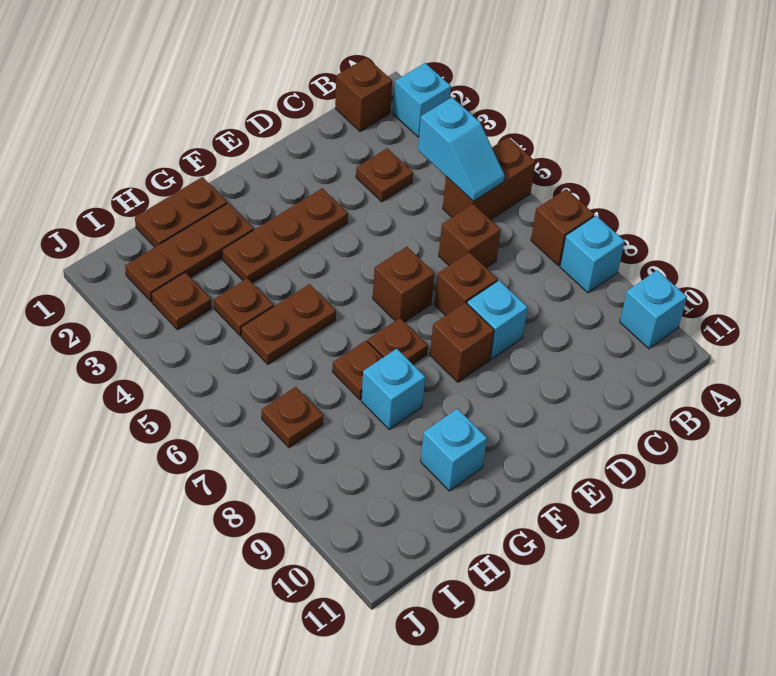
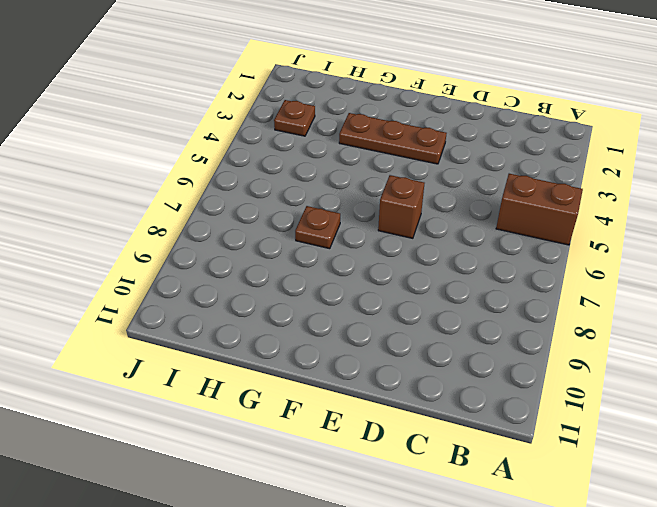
none -> cyan brick A2 level 1
none -> brown brick A7 level 1
none -> cyan brick A8 level 1

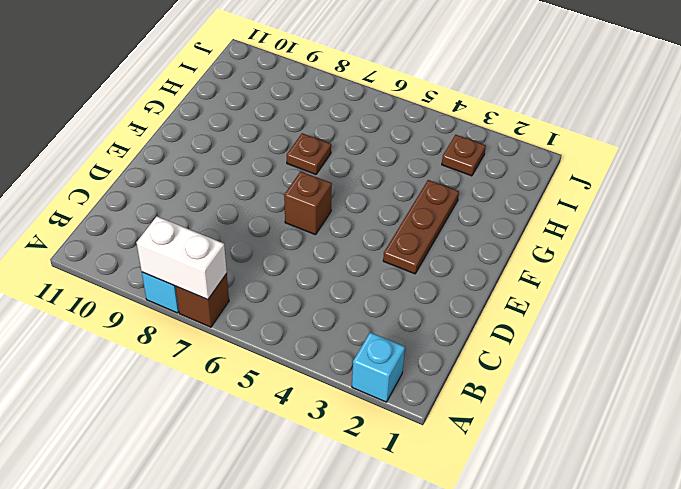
white brick A7:A8 level 2 -> none
none -> brown brick A5:B5 level 1
none -> cyan brick A10 level 1
none -> brown brick B1 level 1

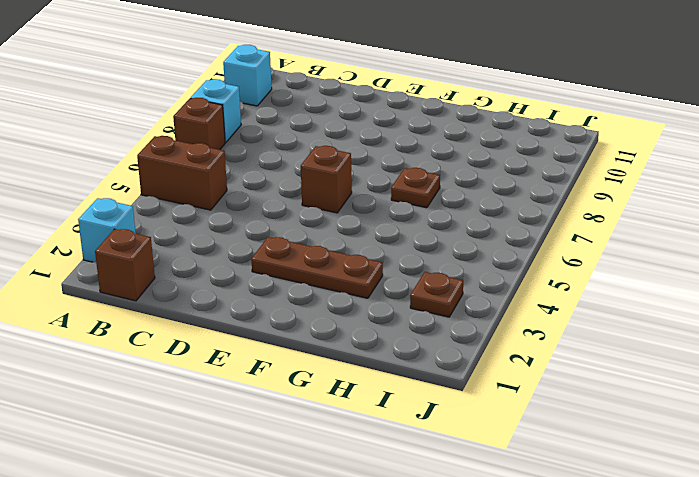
none -> brown plate C3 level 1
none -> brown brick C6 level 1
none -> brown brick D7 level 1

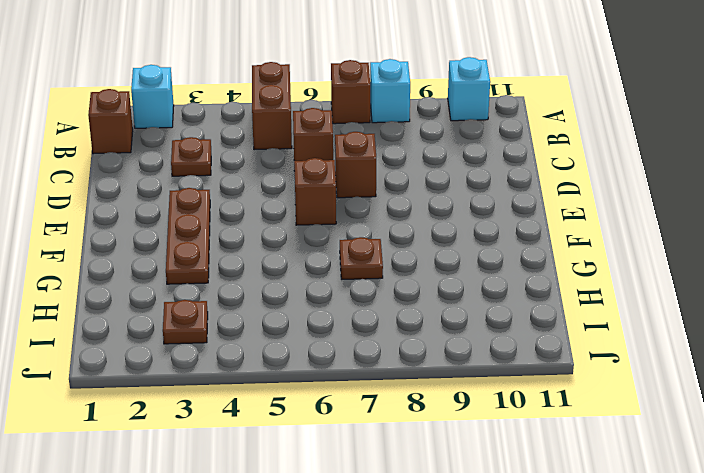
none -> cyan brick D8 level 1
none -> brown brick E8 level 1
none -> brown plate F7 level 1

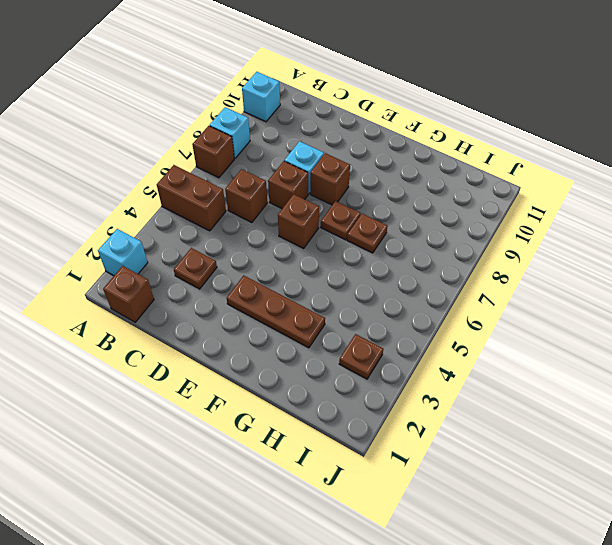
none -> brown plate G1:H1 level 1
none -> brown plate G2:I2 level 1
none -> brown plate G5:H5 level 1

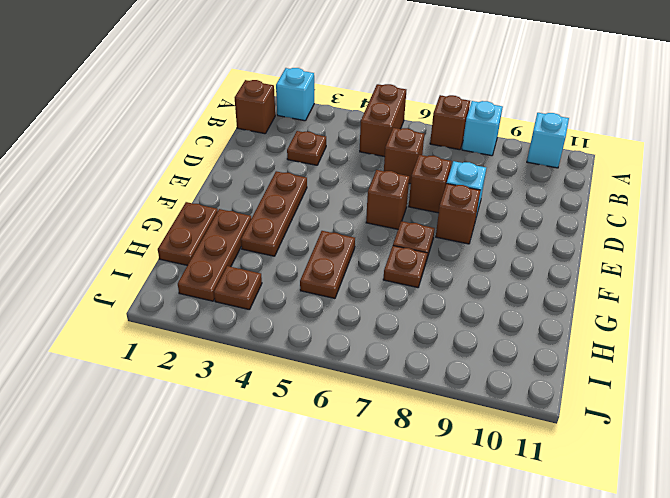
none -> cyan brick G8 level 1
none -> cyan brick G10 level 1
none -> brown plate H4 level 1

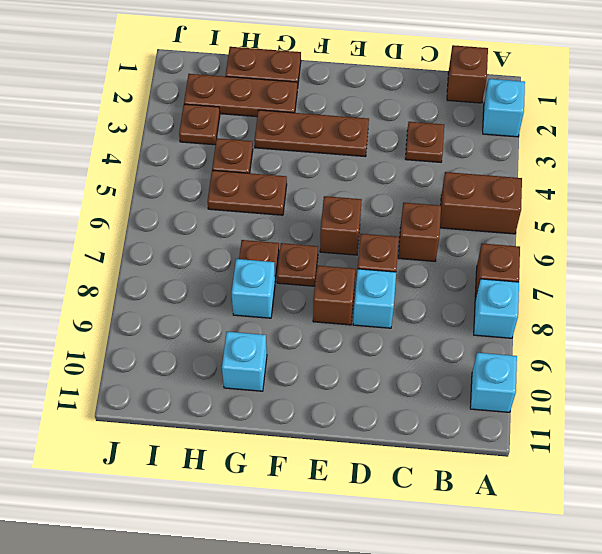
none -> brown plate I7 level 1
none -> cyan slope B4:B5 level 2 top 4

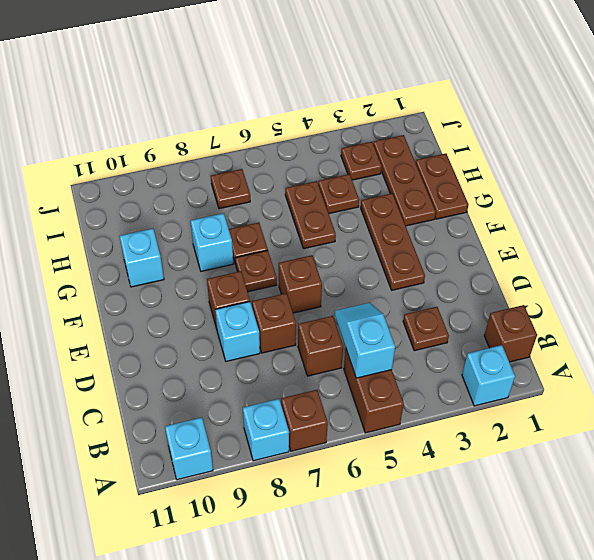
cyan slope B5:C5 level 2 top B -> cyan slope B4:B5 level 2 top 4

